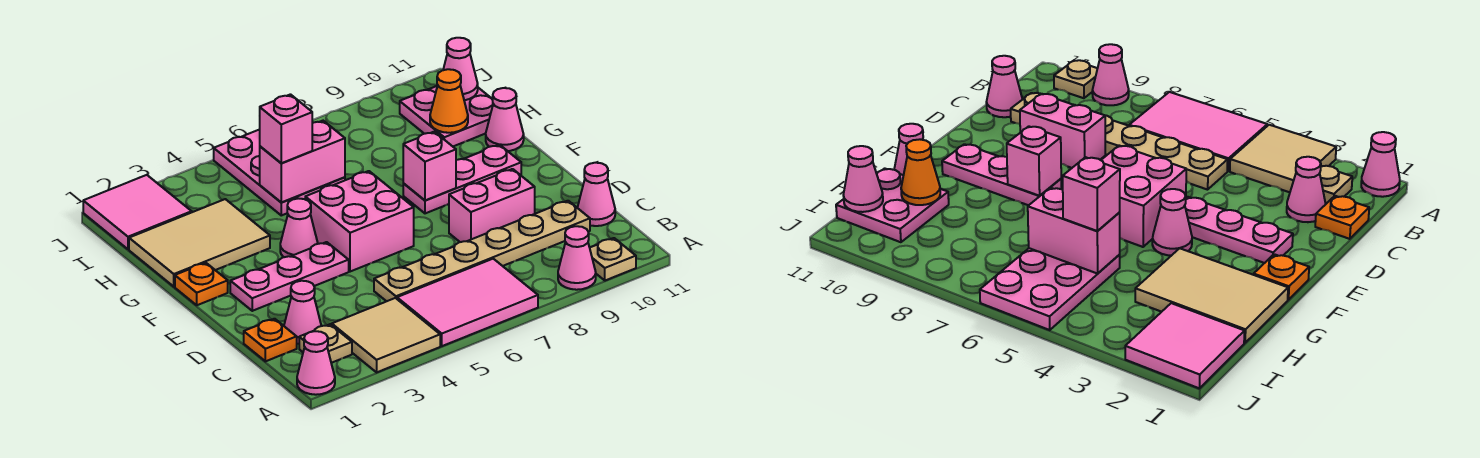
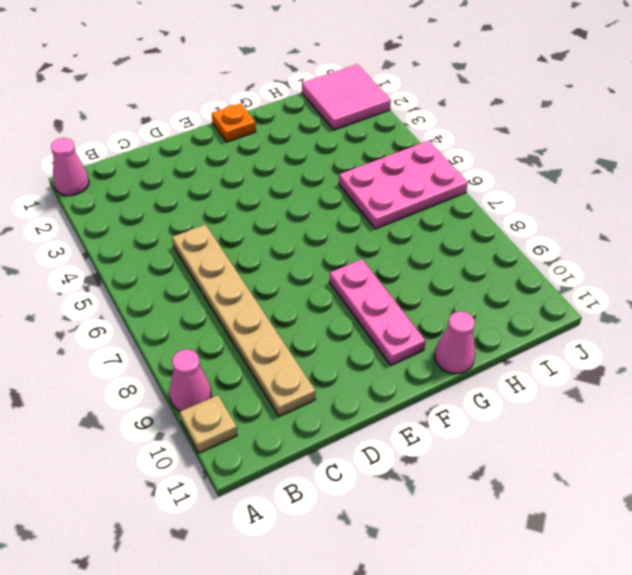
none -> tan tile A3:B4 level 1
none -> pink tile A5:B7 level 1
none -> tan plate B2 level 1

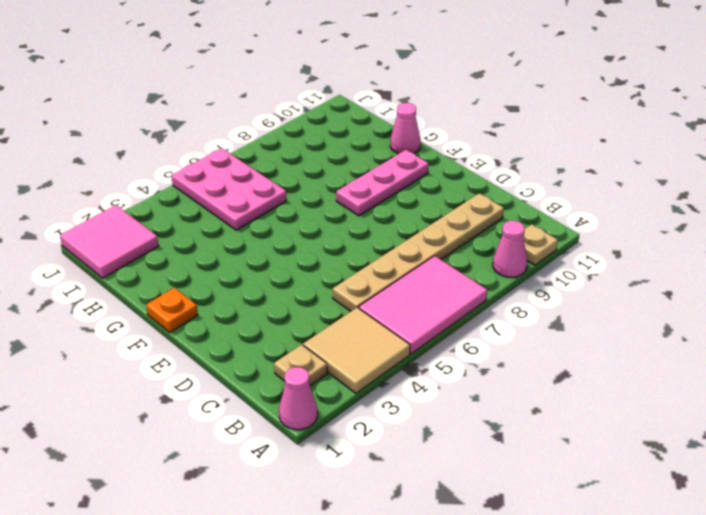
none -> orange plate C1 level 1
none -> pink cone C2 level 1
none -> pink cone C11 level 1

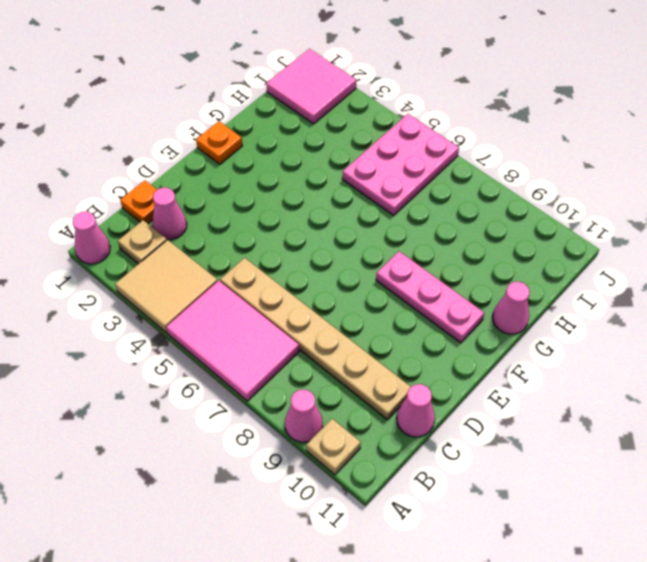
none -> pink brick D8:D9 level 1
none -> pink plate E2:E4 level 1
none -> pink brick E5:F6 level 1

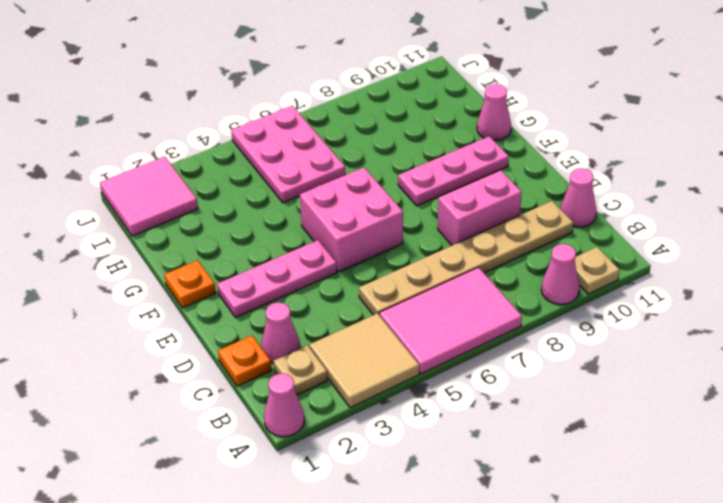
none -> pink cone F4 level 1
none -> tan tile G1:H3 level 1
none -> pink plate H10:I11 level 1

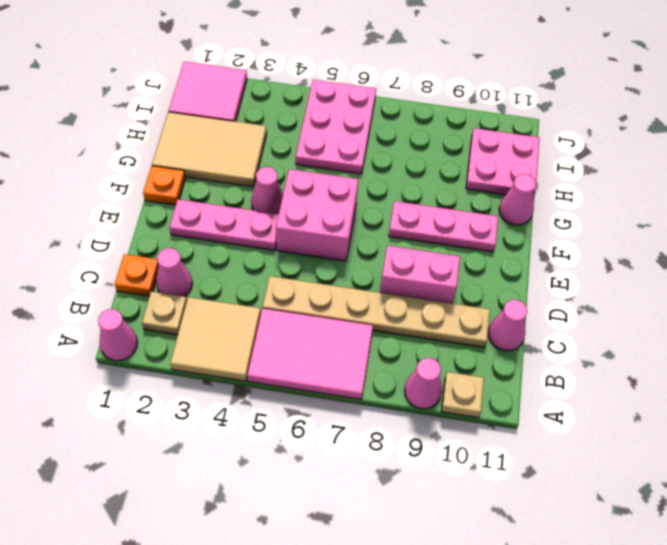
none -> pink brick F8 level 2
none -> pink brick H5:H6 level 2
none -> orange cone H10 level 2

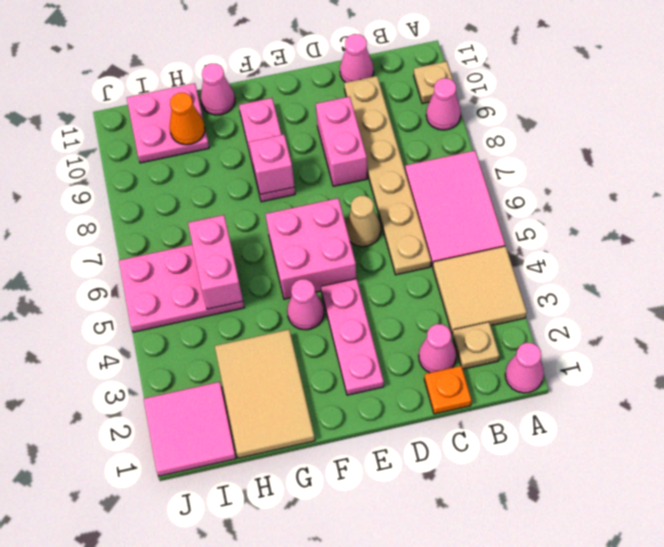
tan cone D6 level 1 -> none
none -> orange plate F1 level 1
none -> pink cone I11 level 2
none -> pink brick H5 level 3

